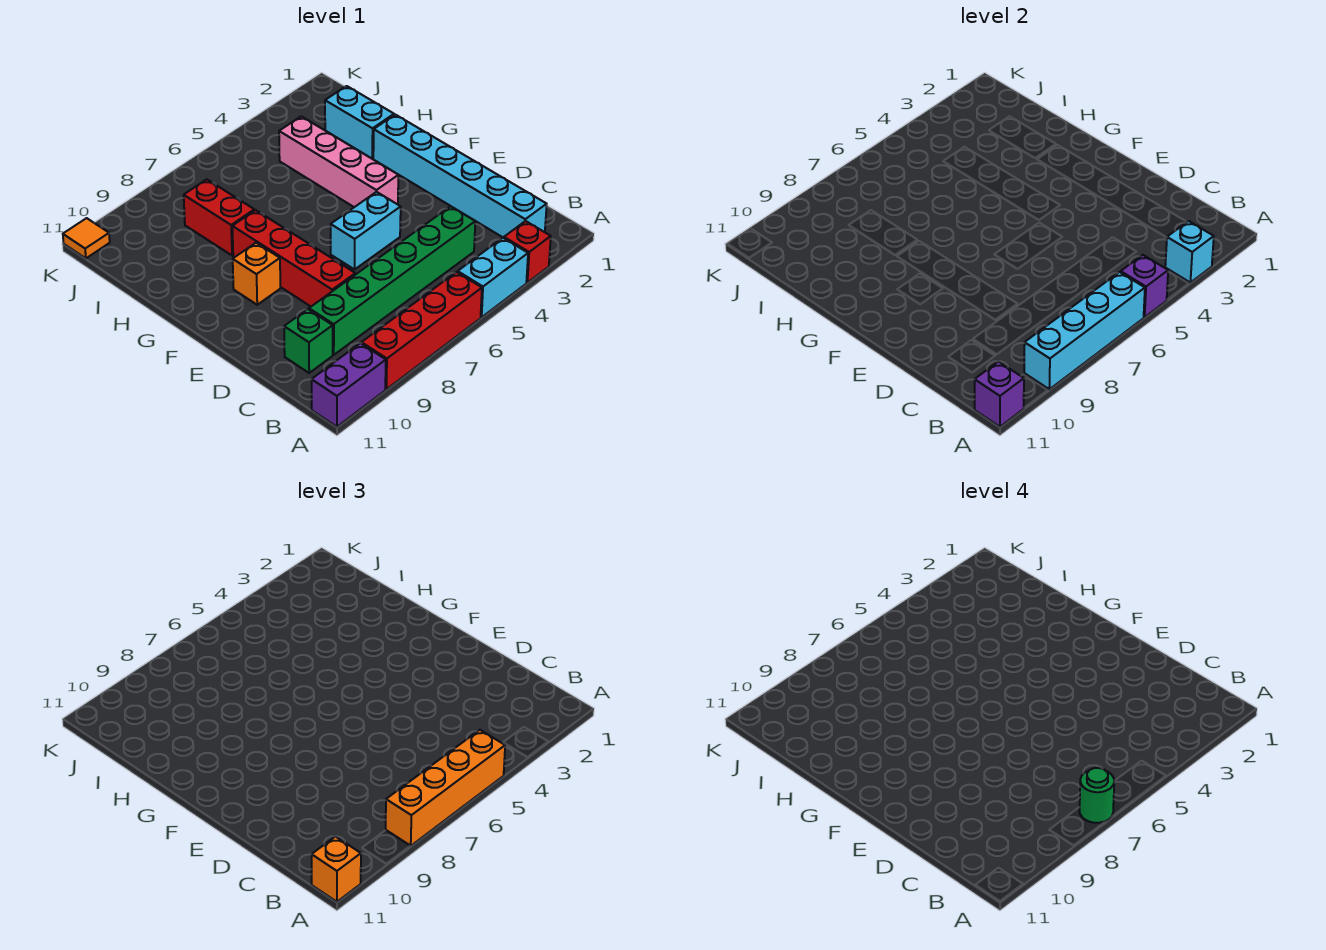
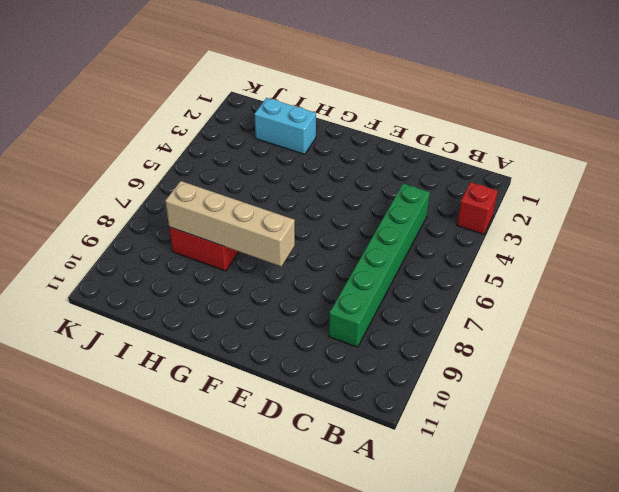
tan brick F8:I8 level 2 -> none
none -> cyan brick A4:A5 level 1
none -> red brick A6:A9 level 1
none -> purple brick A10:A11 level 1

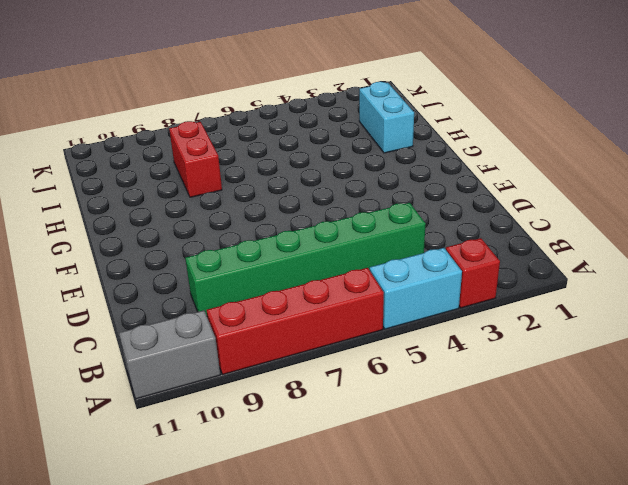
grey brick A10:A11 level 1 -> purple brick A10:A11 level 1
none -> cyan brick B2:G2 level 1
none -> green brick C10 level 1
none -> red brick D8:G8 level 1

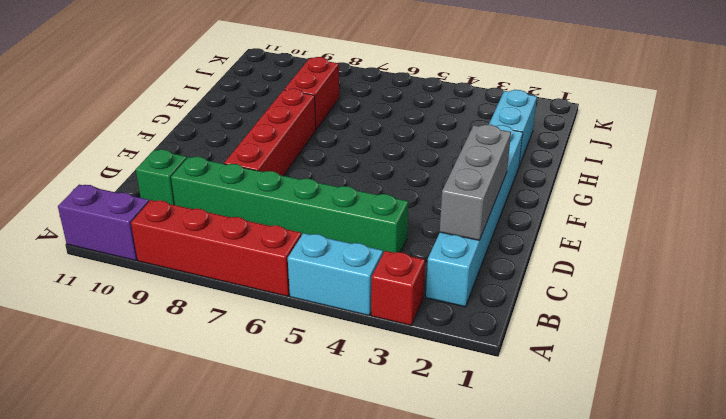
grey brick C2:E2 level 2 -> none
none -> cyan brick E5:E6 level 1
none -> pink brick F4:I4 level 1
none -> orange brick F9 level 1

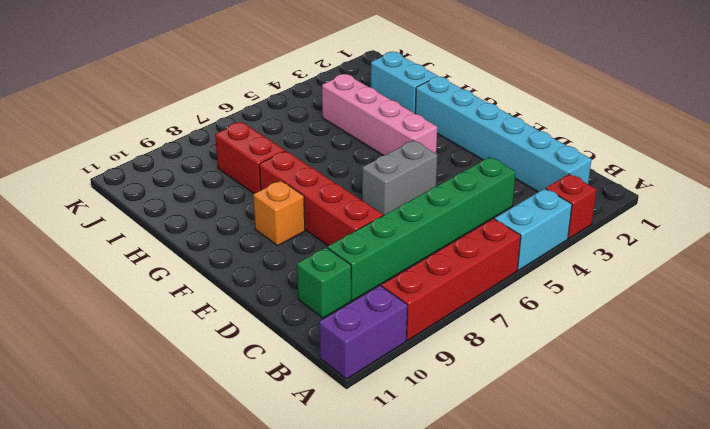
grey brick E5:E6 level 1 -> cyan brick E5:E6 level 1
none -> orange tile K11 level 1
none -> cyan brick A3 level 2
none -> purple brick A5 level 2

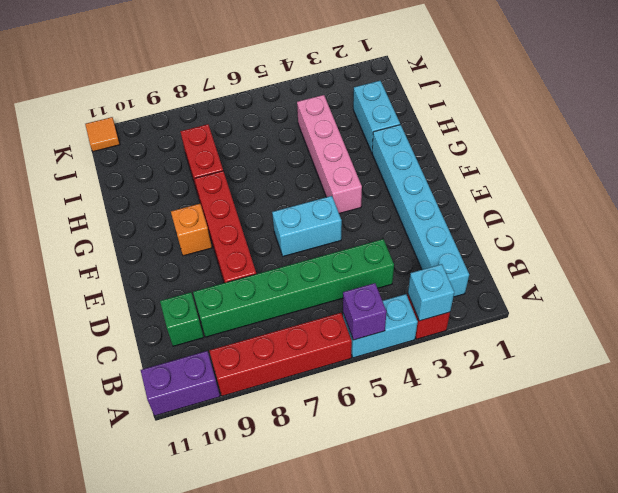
none -> cyan brick A6:A9 level 2
none -> purple brick A11 level 2
none -> orange brick A5:A8 level 3

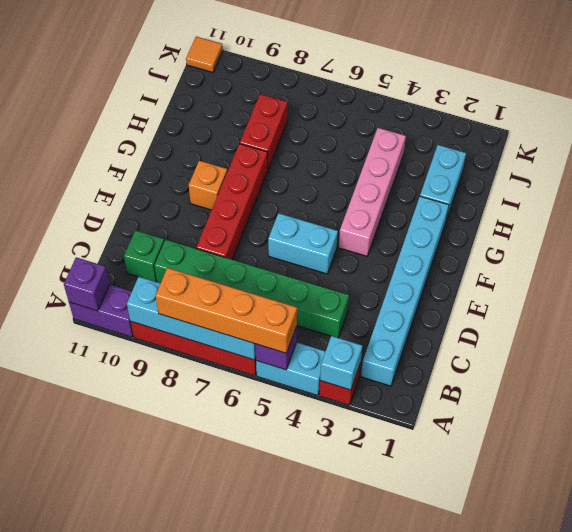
none -> orange brick A11 level 3
none -> green round brick A7 level 4

